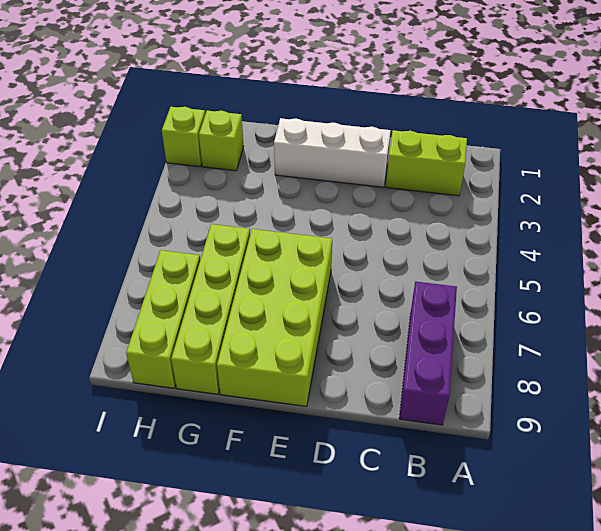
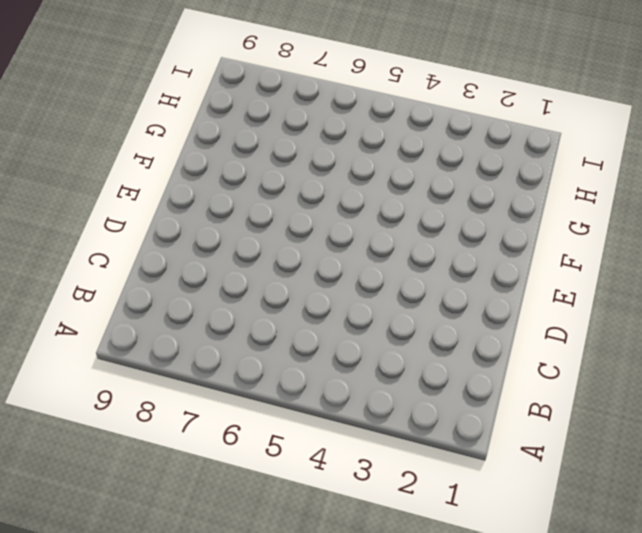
none -> lime brick B2:C2 level 1
none -> purple brick B7:B9 level 1

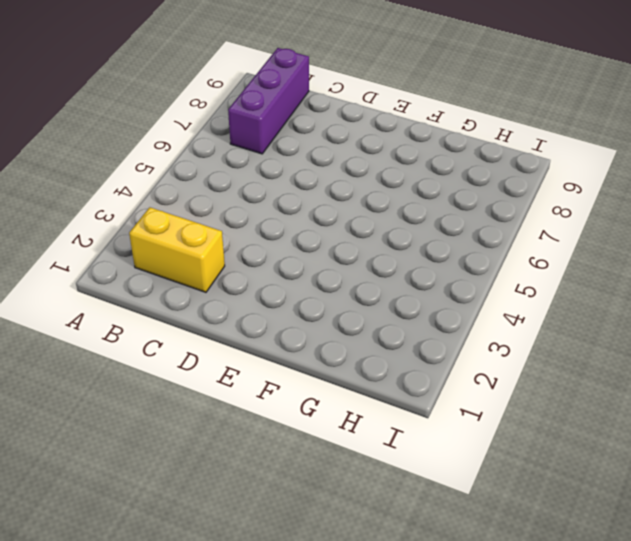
yellow brick B2:C2 level 1 -> lime brick B2:C2 level 1
none -> white brick D2:F2 level 1
none -> lime brick E6:F9 level 1

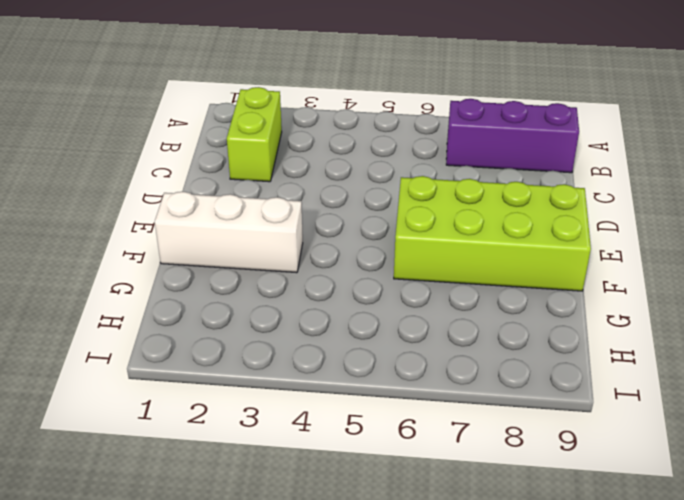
white brick F1:F3 level 1 -> white brick D2:F2 level 1
none -> lime brick G6:G9 level 1
none -> lime brick H2 level 1

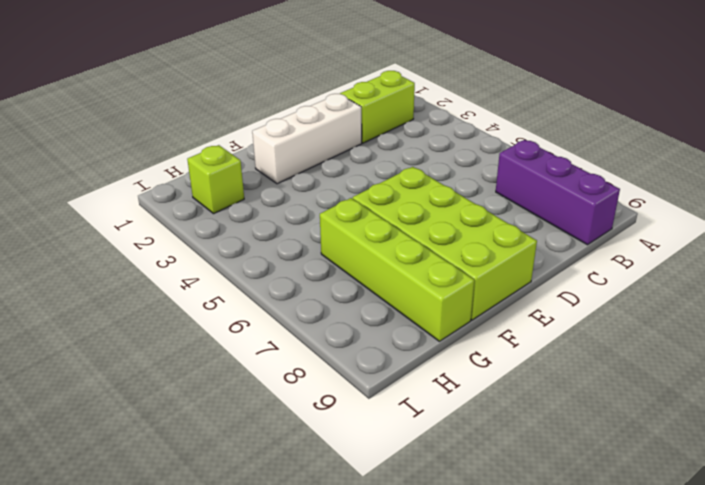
none -> lime brick H7:H9 level 1
none -> lime brick I2 level 1

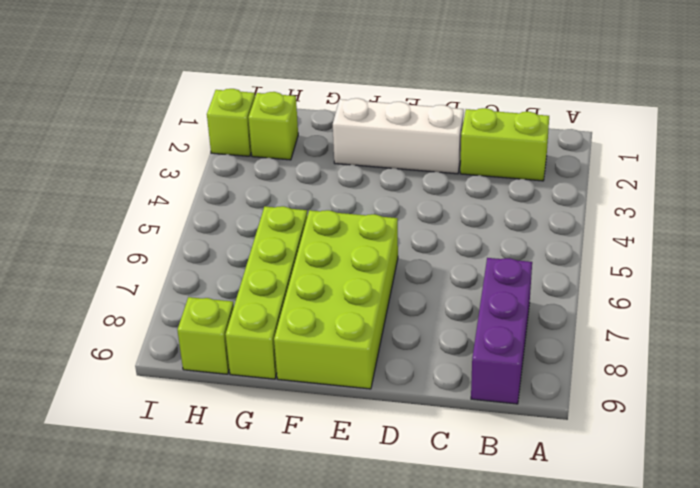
lime brick H9 level 1 -> lime brick H7:H9 level 1

